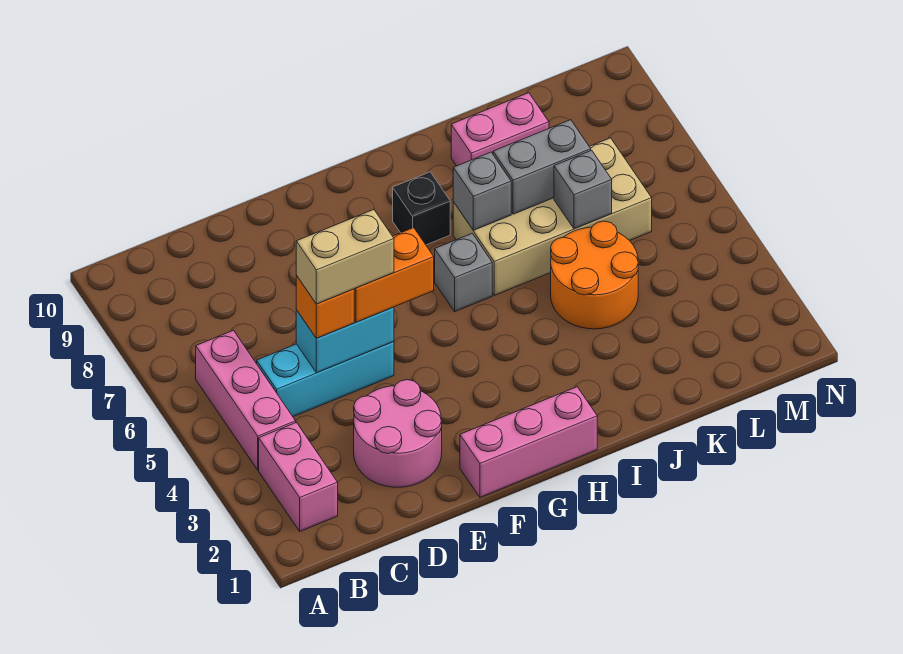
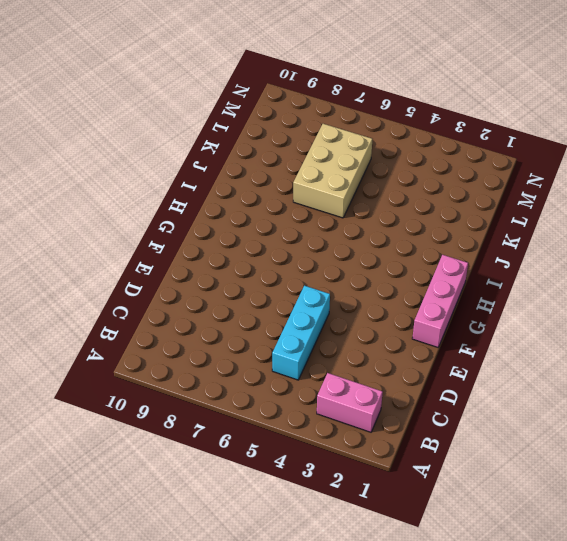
tan brick J6:L7 level 1 -> tan brick I6:L7 level 1
none -> pink brick B4:B6 level 1
none -> pink round brick D2:E3 level 1
none -> grey brick H6 level 1

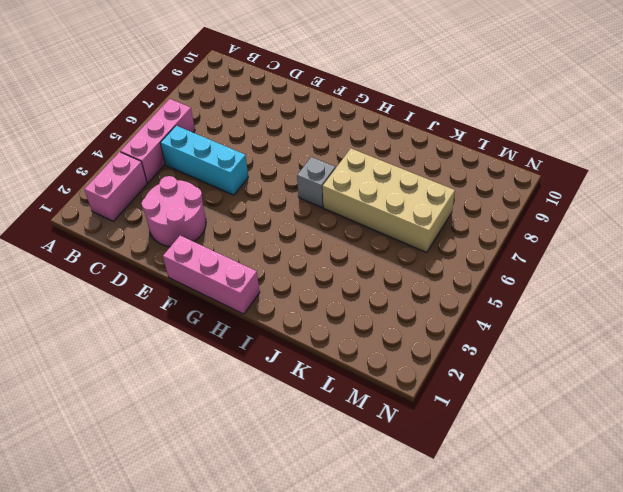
none -> black brick H8 level 1
none -> orange round brick J4:K5 level 1
none -> pink brick J9:K9 level 1

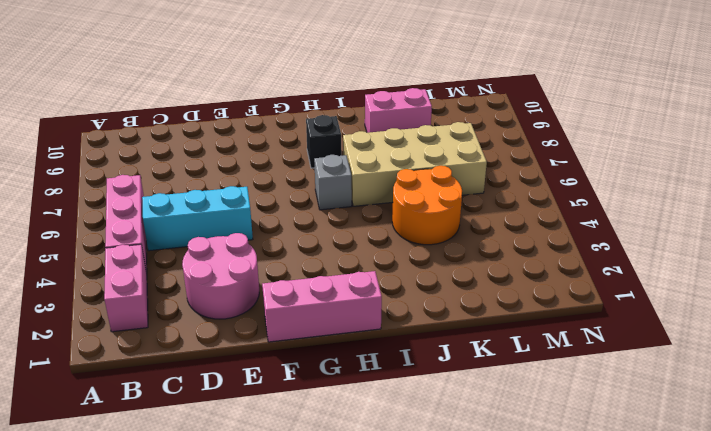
none -> cyan brick D5:E5 level 2
none -> grey brick I7 level 2
none -> grey brick J7:K7 level 2

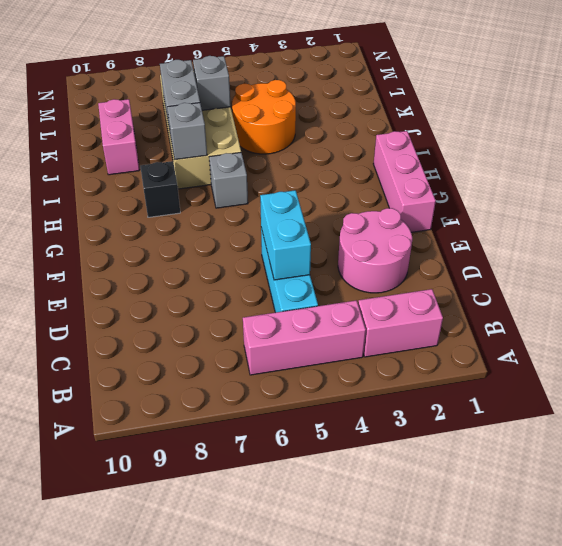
none -> orange brick D5 level 3
none -> orange brick E5:F5 level 3
none -> tan brick D5:E5 level 4

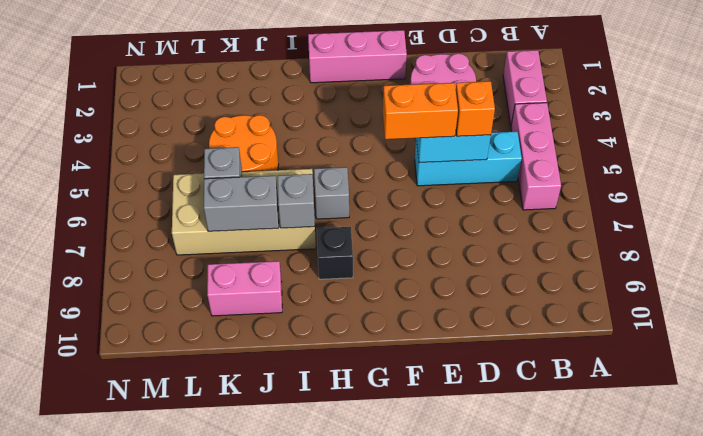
none -> tan brick D5:E5 level 4

